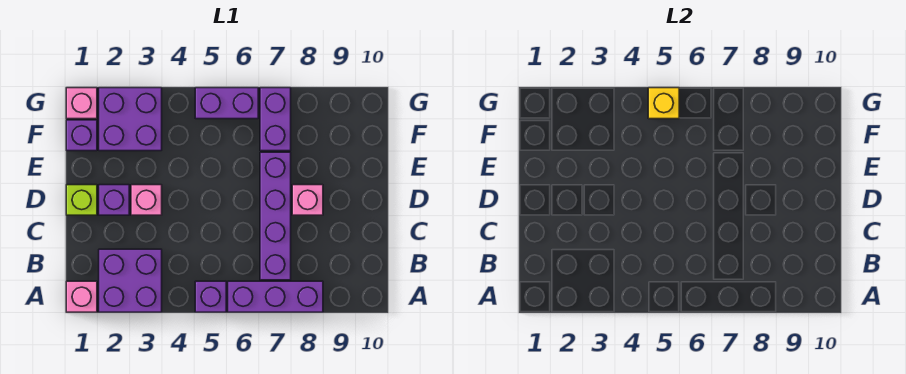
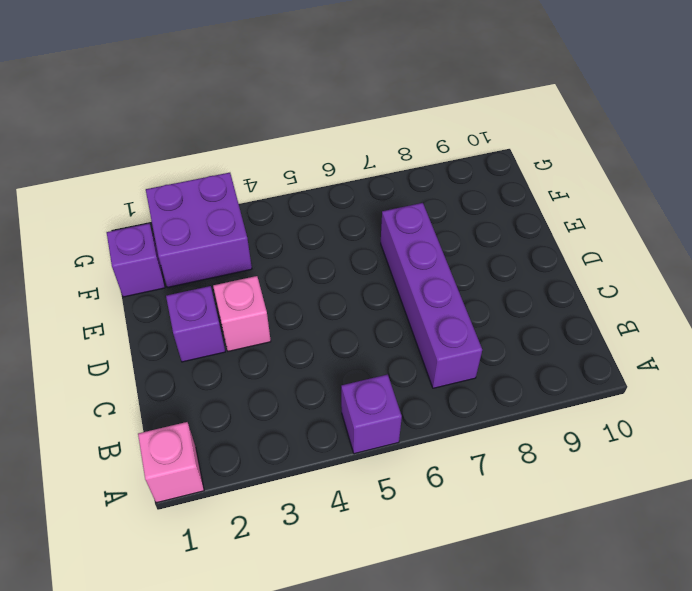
none -> purple brick A2:B3 level 1
none -> purple brick A6:A8 level 1
none -> lime brick D1 level 1

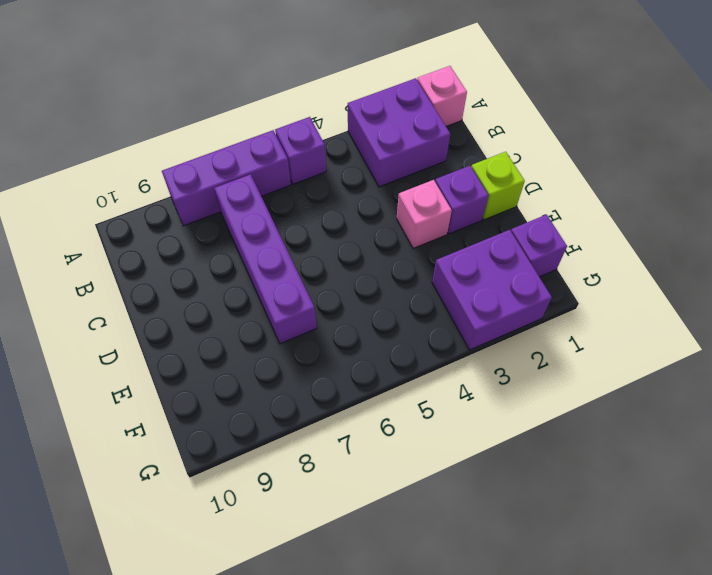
none -> pink brick D8 level 1
none -> purple brick F7:G7 level 1
none -> pink brick G1 level 1

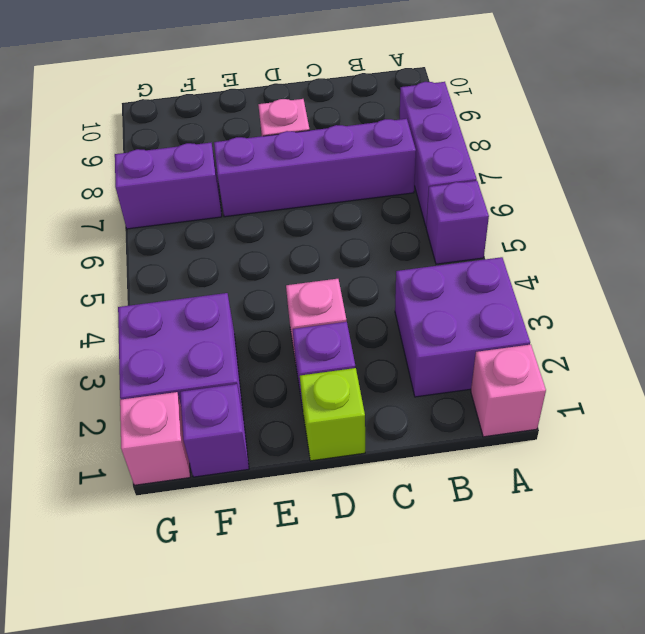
none -> purple brick G5:G6 level 1
none -> yellow brick G5 level 2

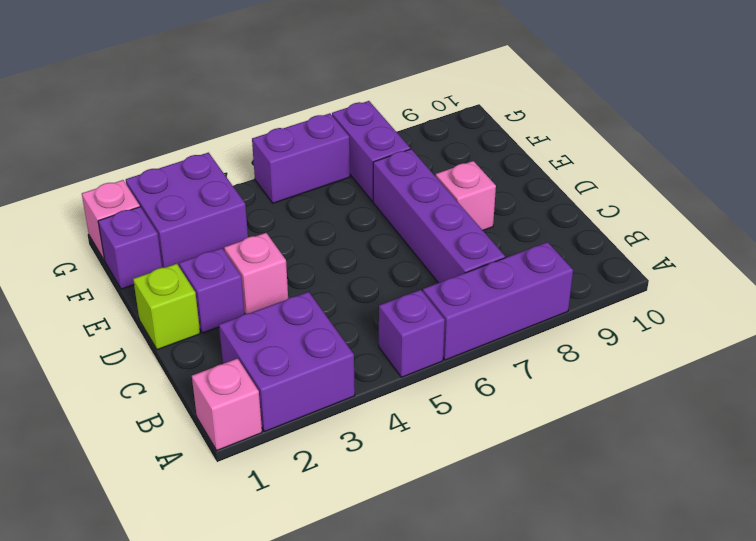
none -> yellow brick G5 level 2

